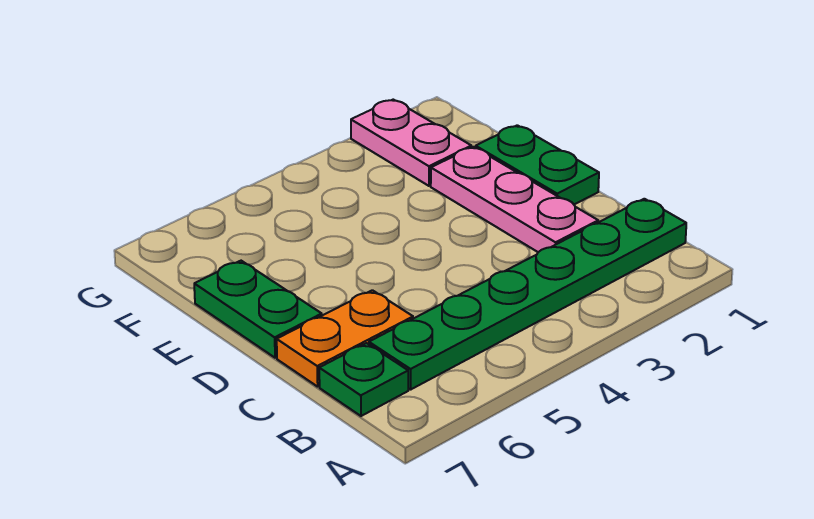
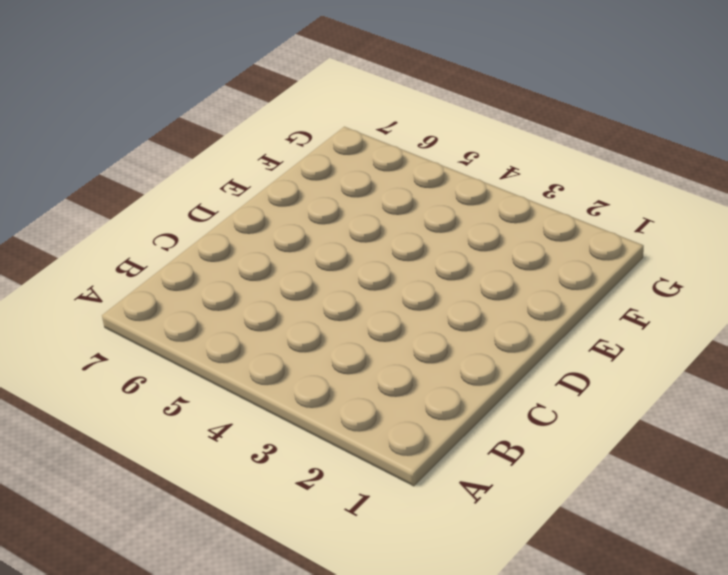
none -> green plate B1:B6 level 1
none -> green plate B7 level 1

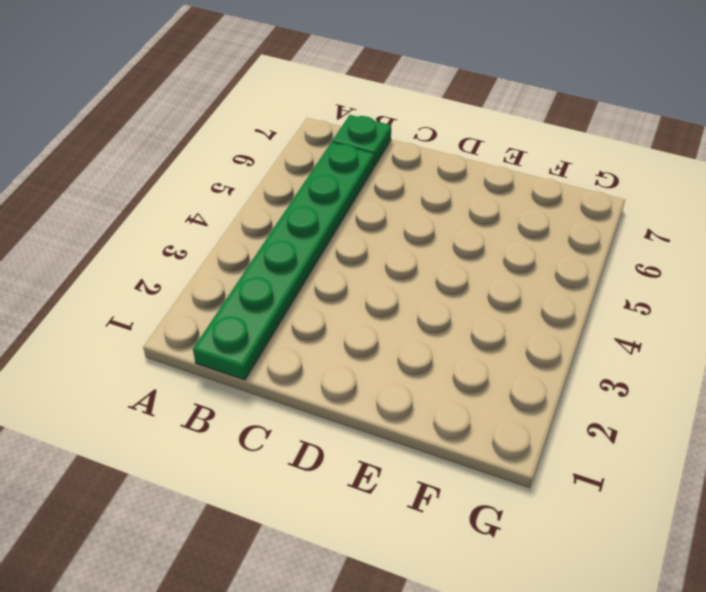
none -> pink plate C2:E2 level 1
none -> orange plate C6:C7 level 1

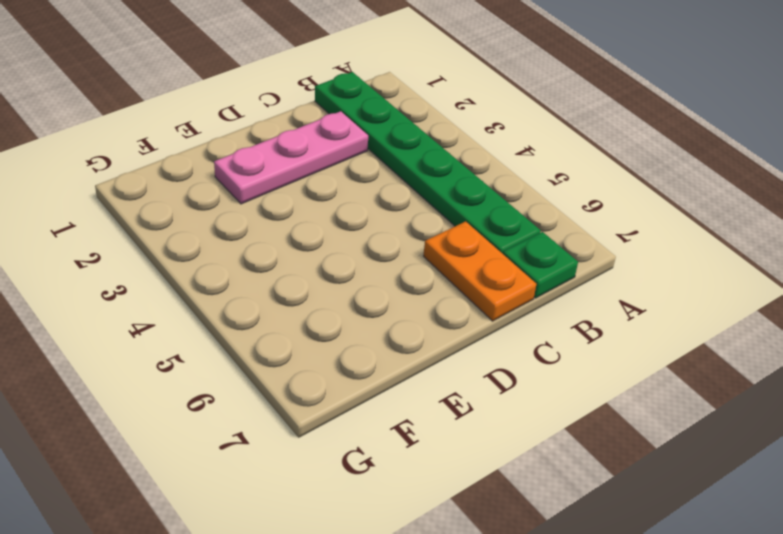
none -> green plate D1:E1 level 1
none -> green plate D7:E7 level 1

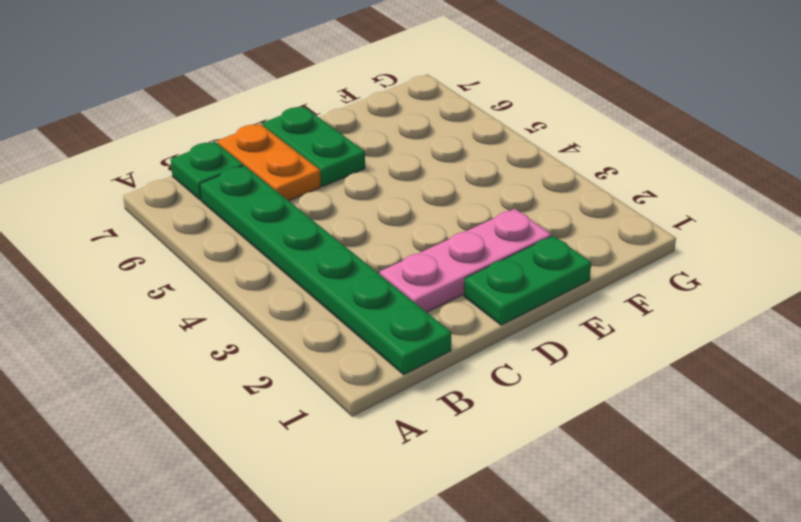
green plate D6:D7 level 1 -> green plate D7:E7 level 1
none -> pink plate F2:G2 level 1

